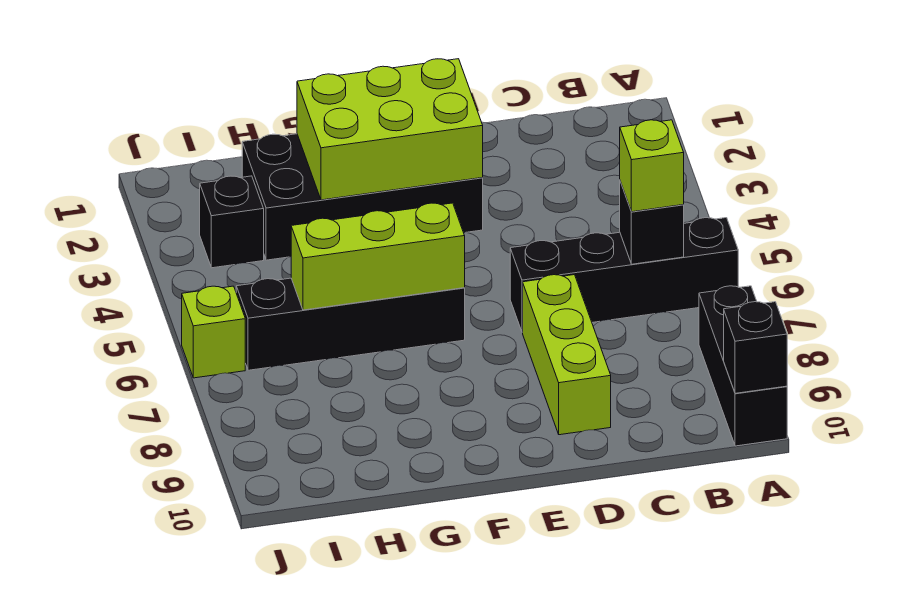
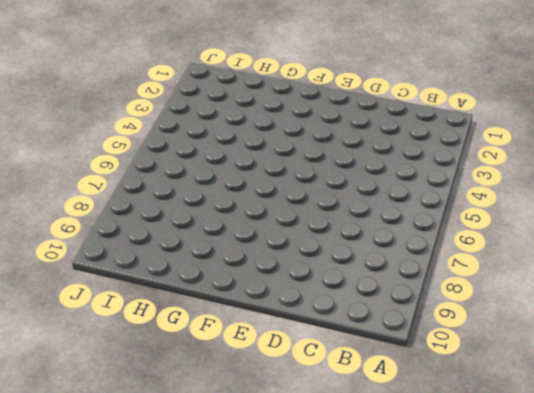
none -> black brick A6:D6 level 1
none -> black brick A8:A10 level 1
none -> lime brick D7:D9 level 1

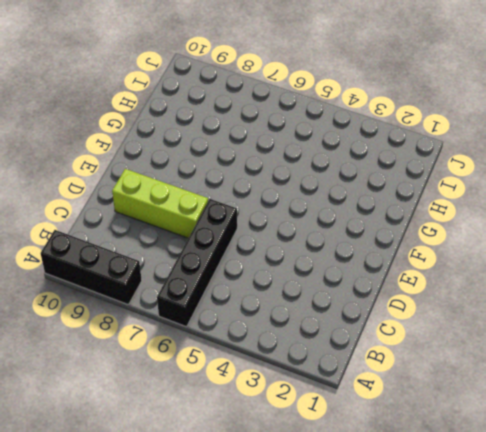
none -> black brick E2:H3 level 1
none -> black brick F6:I6 level 1
none -> black brick I3 level 1

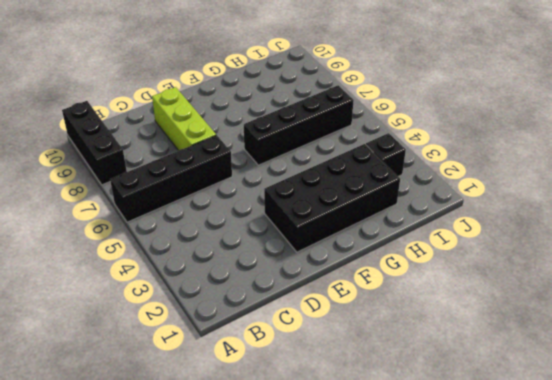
none -> lime brick J6 level 1
none -> black brick A10 level 2
none -> black brick B6 level 2

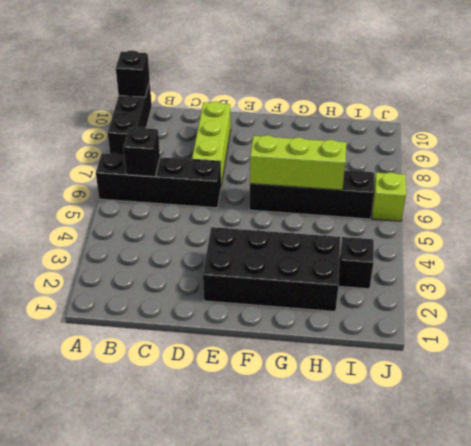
none -> lime brick E2:G3 level 2
none -> lime brick B6 level 3

